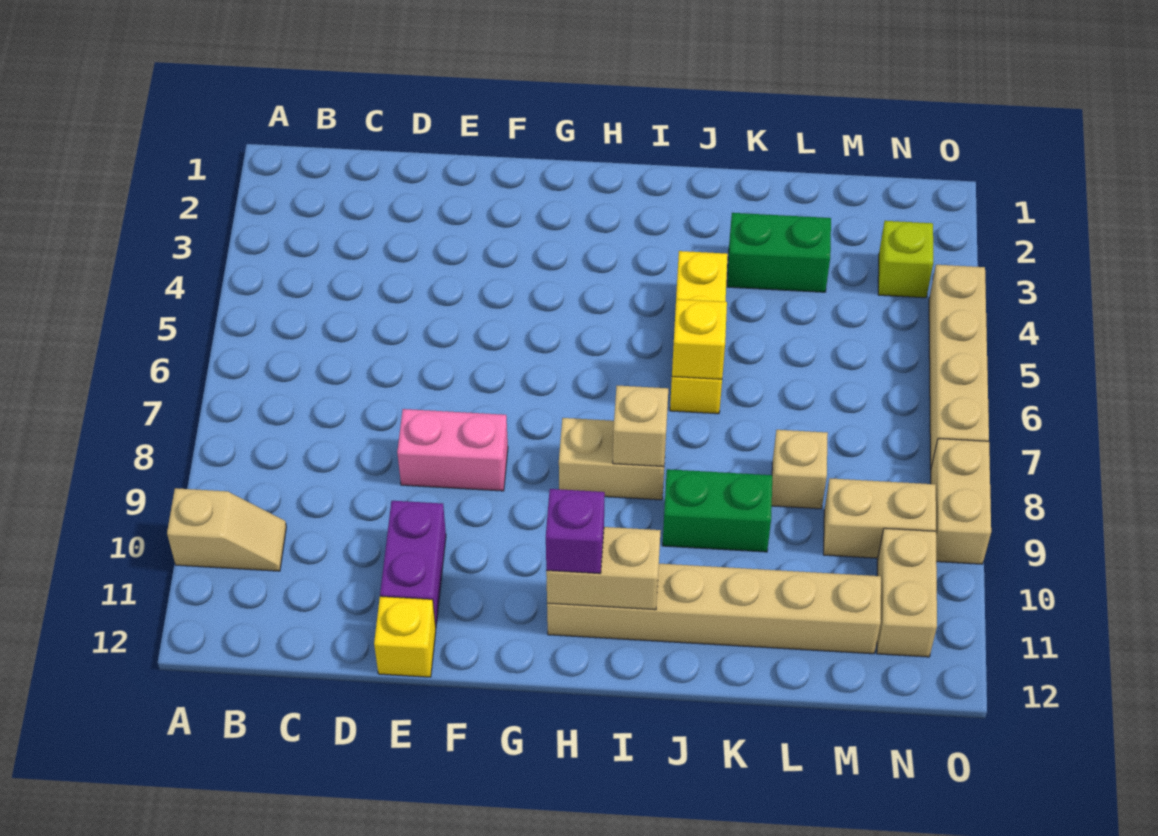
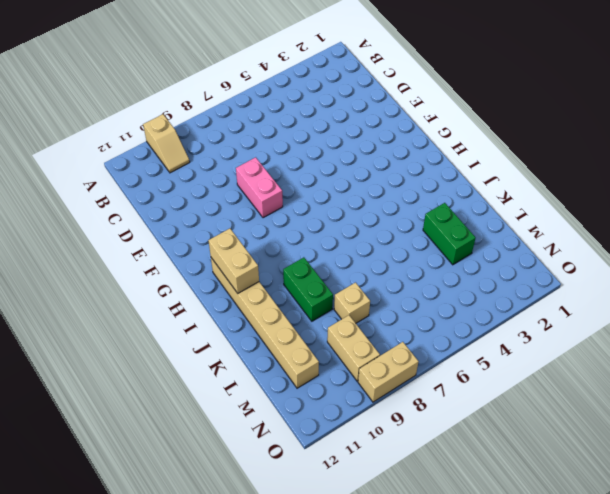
none -> purple brick E10:E11 level 1
none -> yellow brick E12 level 1
none -> tan brick H8:I8 level 1

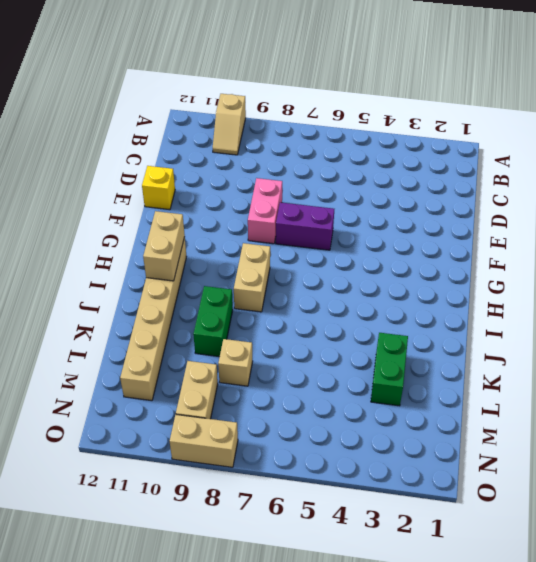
purple brick F6:F7 level 1 -> purple brick E10:E11 level 1
none -> yellow brick J4:J6 level 1
none -> lime brick N3 level 1
none -> tan brick N10:N11 level 1

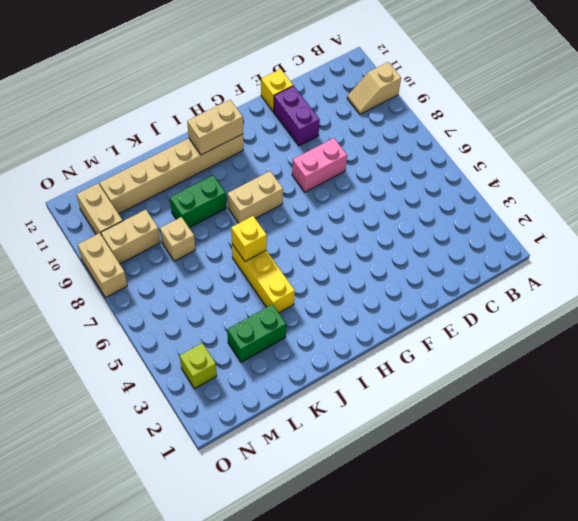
none -> tan brick O4:O7 level 1
none -> tan brick I8 level 2
none -> purple brick H11 level 3

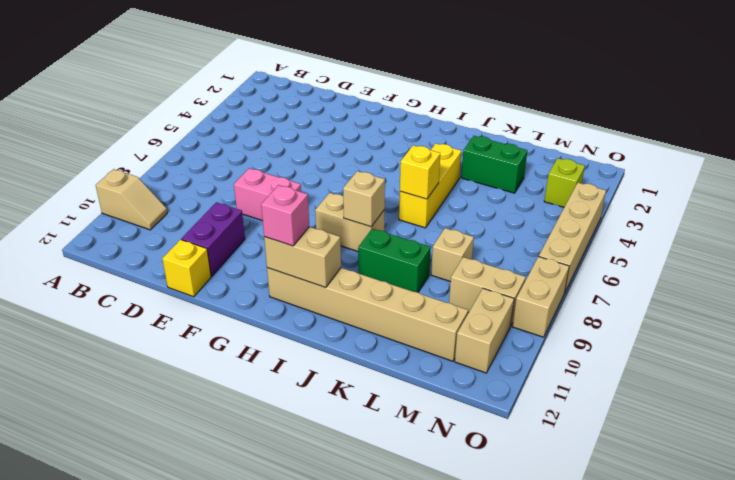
pink brick H11 level 3 -> purple brick H11 level 3

